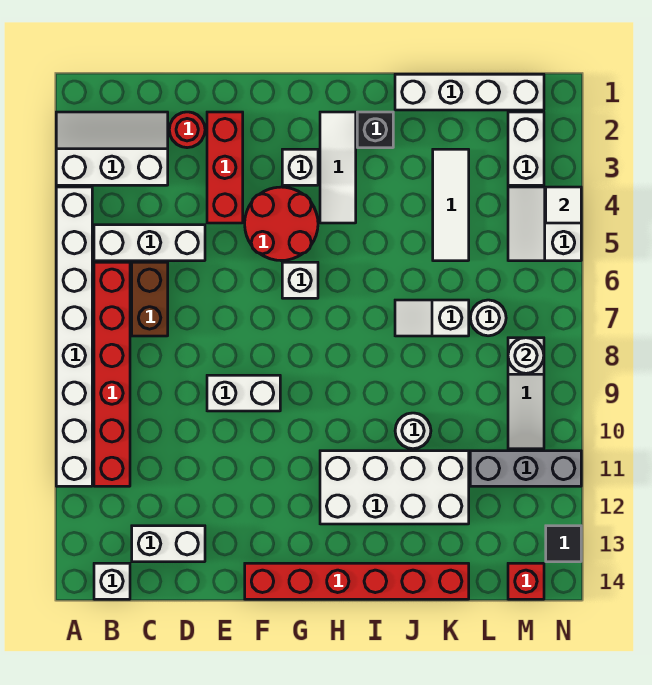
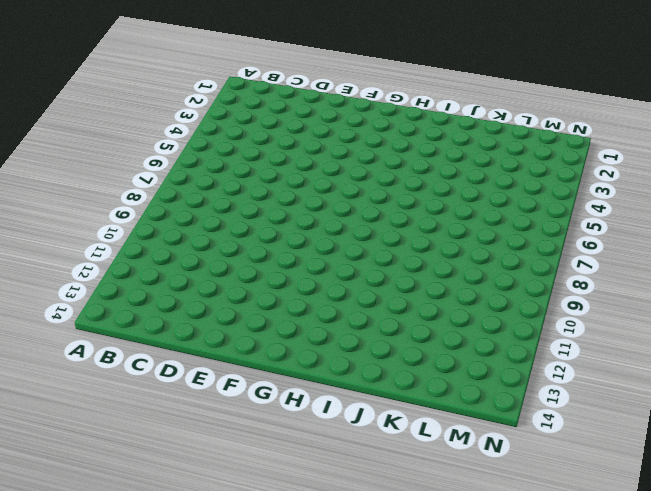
none -> white slope A2:C3 level 1 top 3
none -> white brick A4:A11 level 1
none -> white brick B5:D5 level 1
none -> red brick B6:B11 level 1

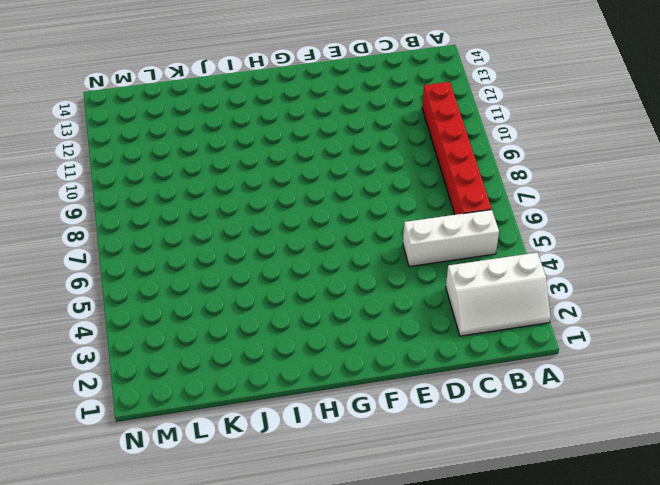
none -> white brick A4:A11 level 1
none -> white brick B14 level 1
none -> brown brick C6:C7 level 1
none -> white brick C13:D13 level 1

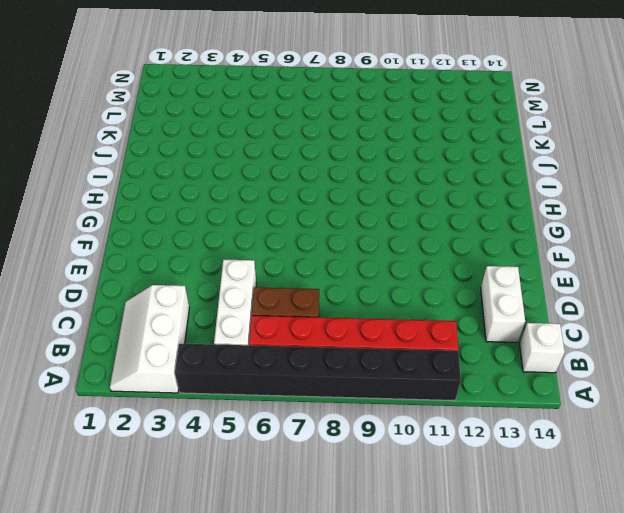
black brick A4:A11 level 1 -> white brick A4:A11 level 1
none -> red round brick D2 level 1
none -> red brick E2:E4 level 1
none -> white brick E9:F9 level 1
none -> red round brick F4:G5 level 1

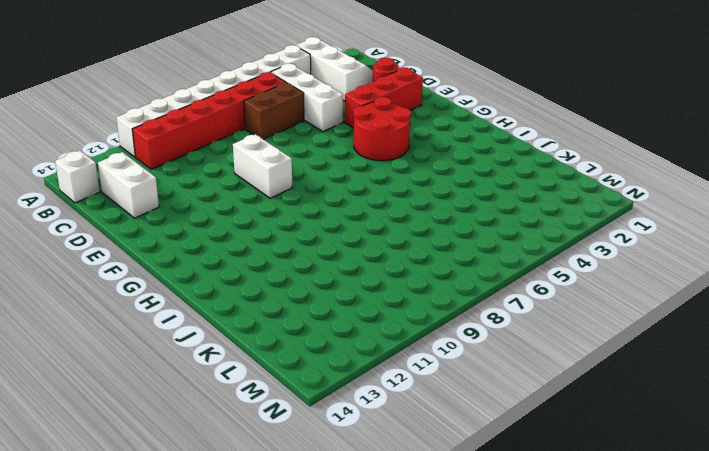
none -> red brick F14:K14 level 1
none -> white brick G3 level 1
none -> white brick G6 level 1
none -> white tile H2:H4 level 1

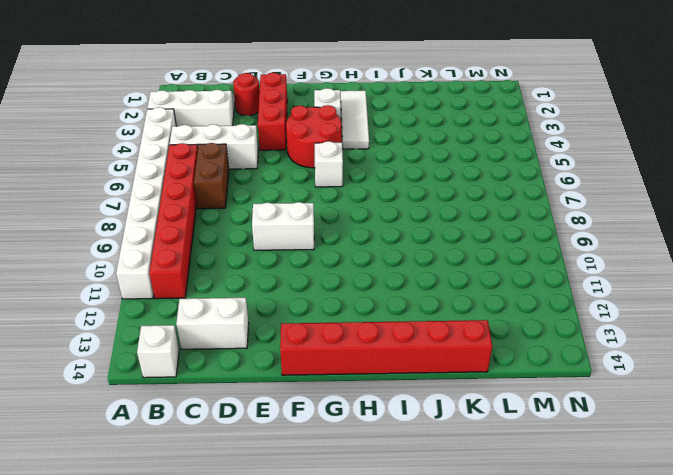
none -> white brick H11:K12 level 1
none -> black brick I2 level 1
none -> white brick J1:M1 level 1
none -> white slope J7:K7 level 1 top K

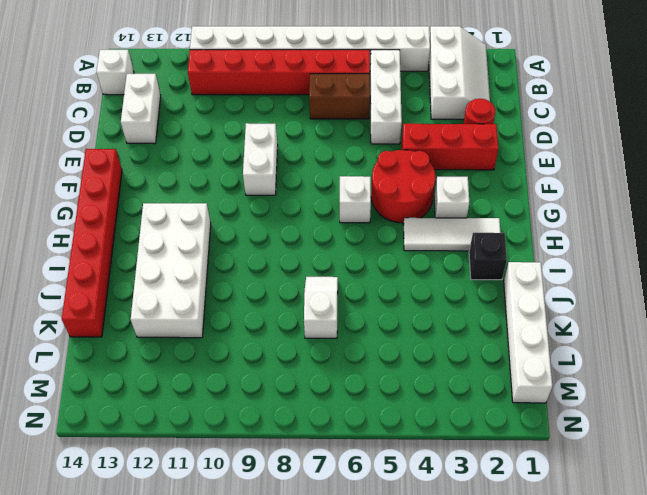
none -> white round brick J10 level 1
none -> white tile K3:K5 level 1
none -> white round brick L7 level 1
none -> grey brick L11:N11 level 1

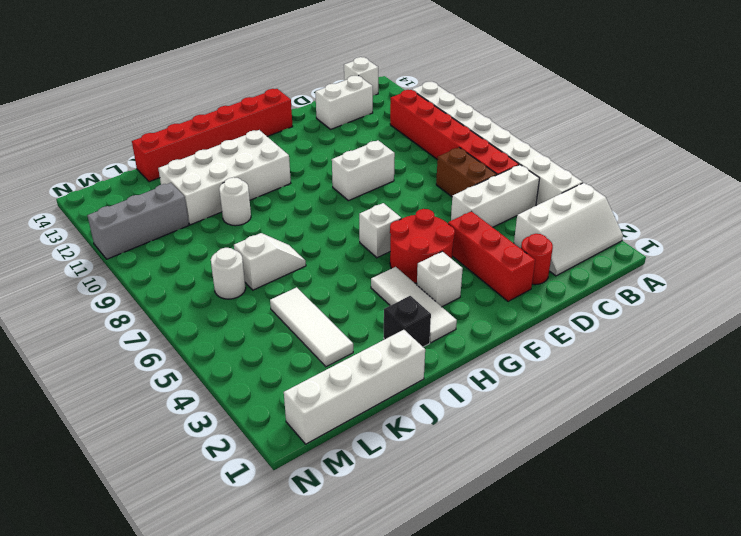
none -> white brick M2:M3 level 1
none -> white slope M4:N5 level 1 top N
none -> white slope M8:M10 level 1 top 8
none -> red brick M14 level 1

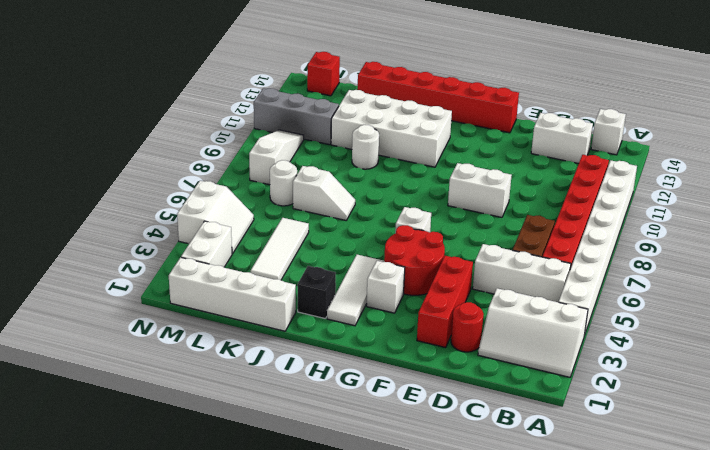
none -> black tile N13 level 1
none -> white round brick M8 level 2
none -> white tile N4 level 2

